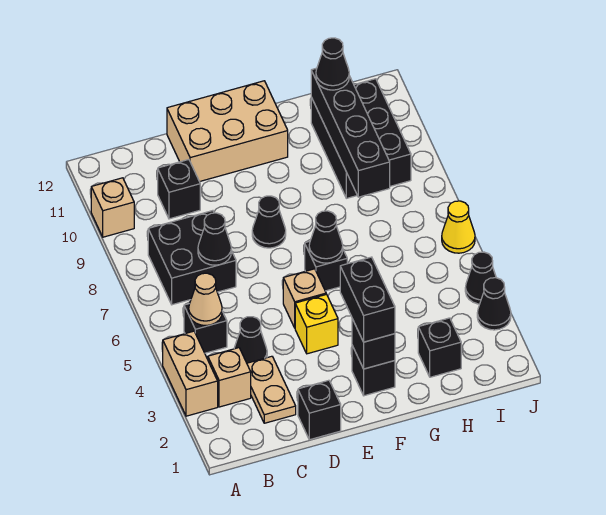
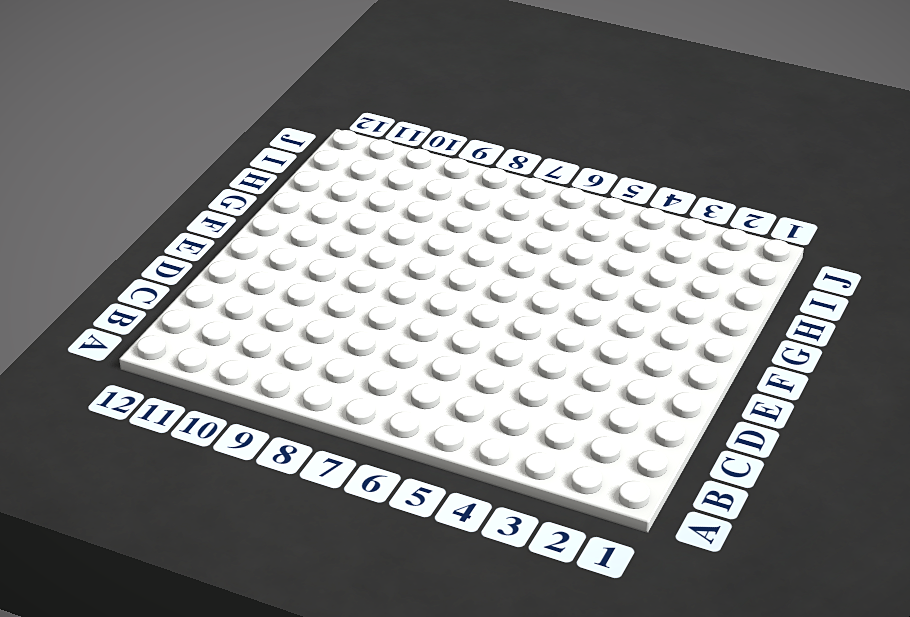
none -> tan brick A3:A4 level 1
none -> tan brick A10 level 1
none -> tan brick B3 level 1

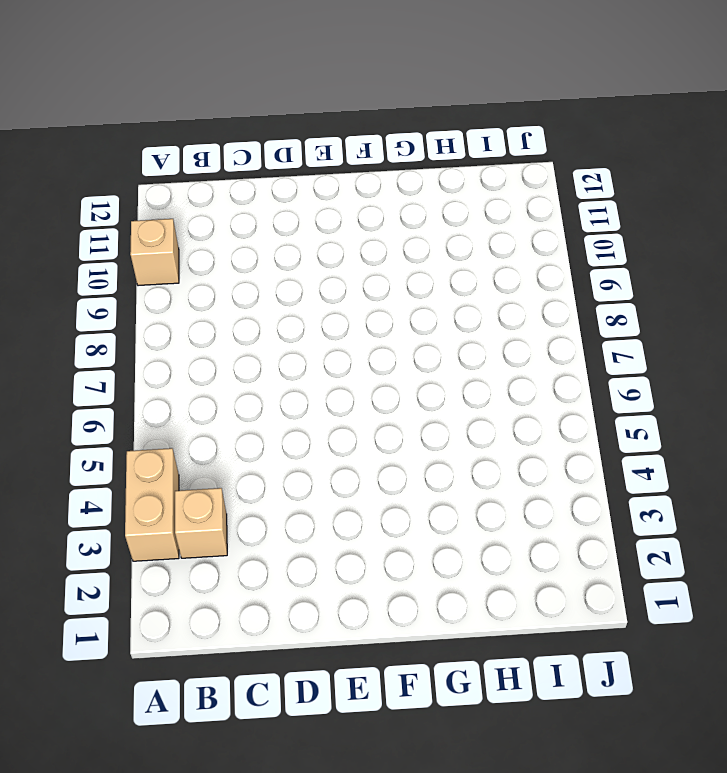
none -> black brick B5 level 1
none -> black brick B7:C8 level 1
none -> tan plate C2:C3 level 1

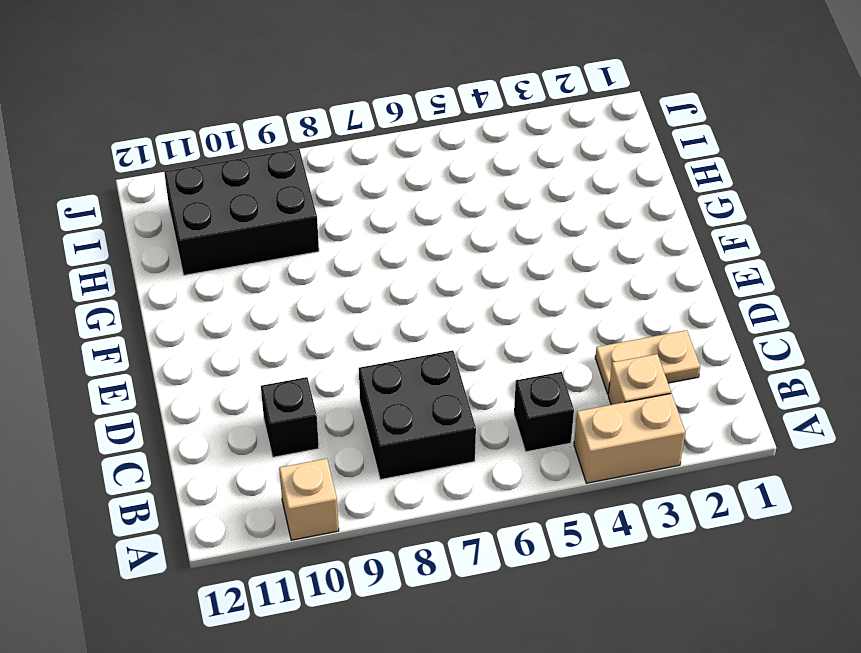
none -> black cone C4 level 1
none -> black brick D1 level 1
none -> tan brick D11:F12 level 1

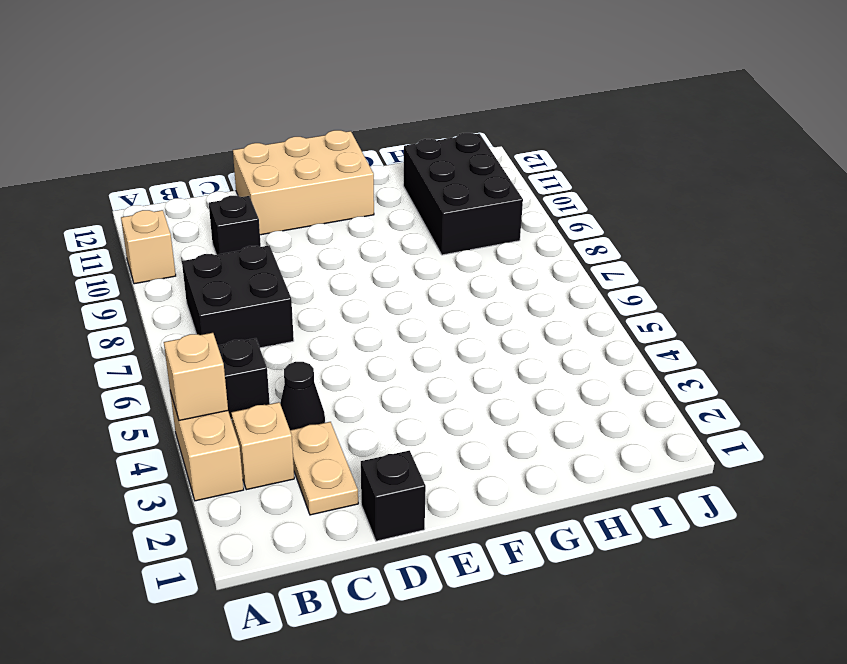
tan brick A4 level 2 -> tan brick E5 level 1
none -> yellow brick E4 level 1
none -> black cone E8 level 1
none -> black brick F2 level 1

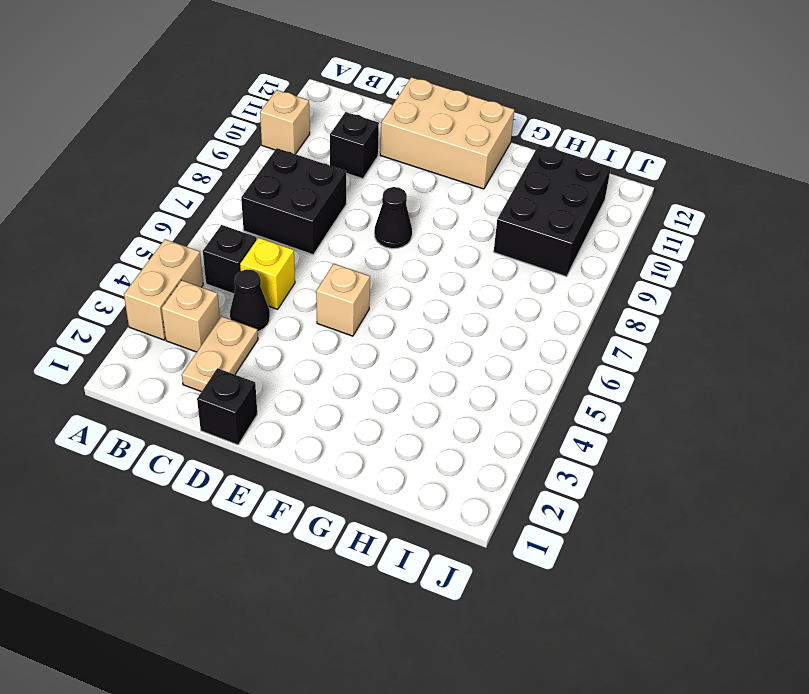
yellow brick C5 level 1 -> yellow brick E4 level 1
none -> black brick F2 level 1
none -> black brick F6 level 1
none -> black brick H2 level 1

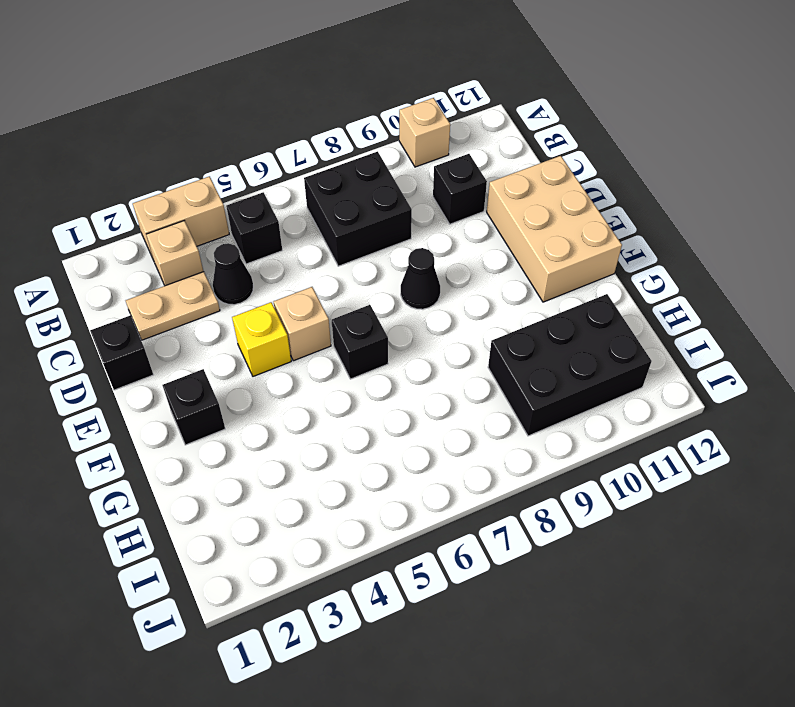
none -> black brick H2 level 1
none -> black cone J3 level 1
none -> black cone J4 level 1

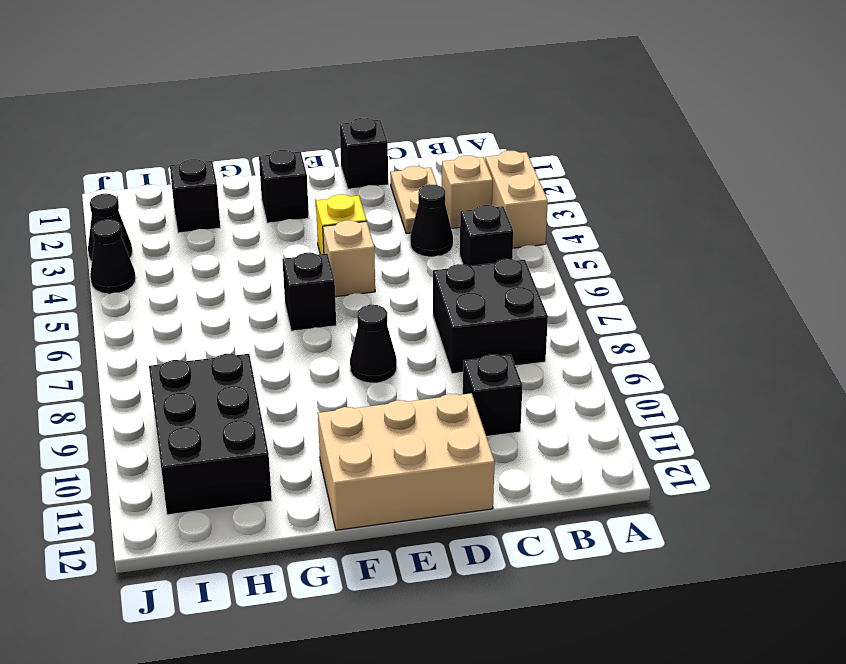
none -> tan brick A10 level 1
none -> yellow cone J6 level 1
none -> tan cone B5 level 2

